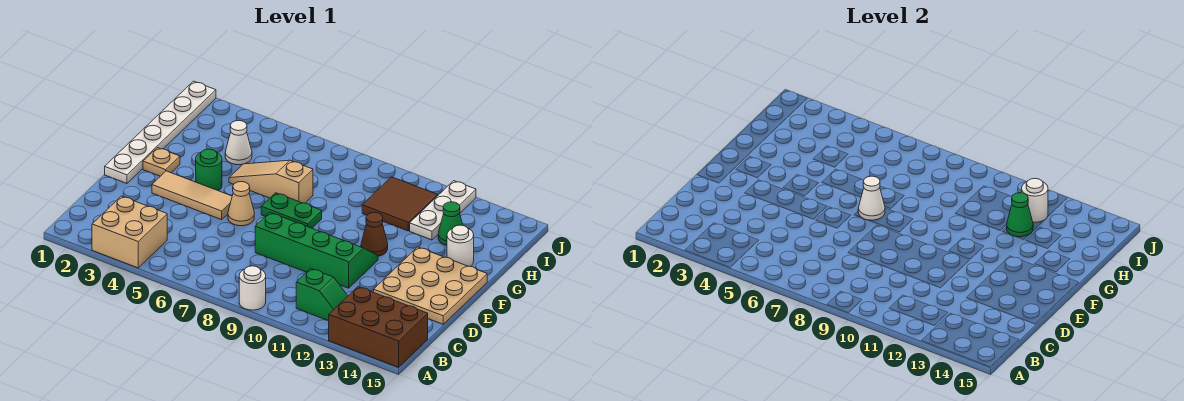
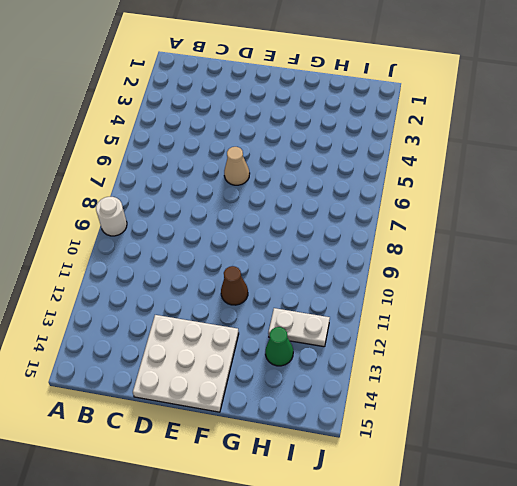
white plate D13:F15 level 1 -> tan plate D13:F15 level 1
white plate H12:I12 level 1 -> white plate H12:J12 level 1
none -> tan brick A3:B4 level 1
none -> brown brick A13:B15 level 1
none -> green slope B11:B12 level 1 top 11

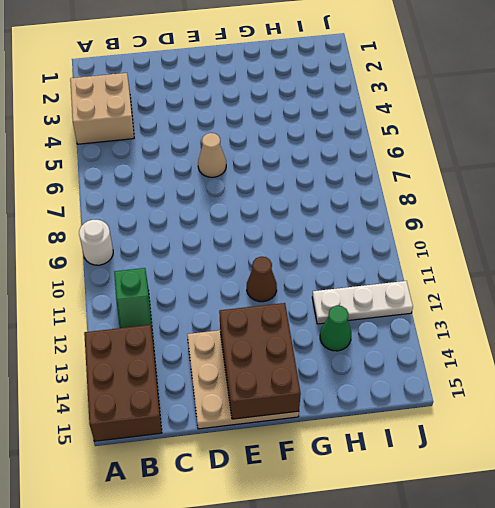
brown brick E13:F15 level 2 -> none
none -> green slope D8:E11 level 1 top D
none -> white plate E1:J1 level 1
none -> tan tile E3:E5 level 1

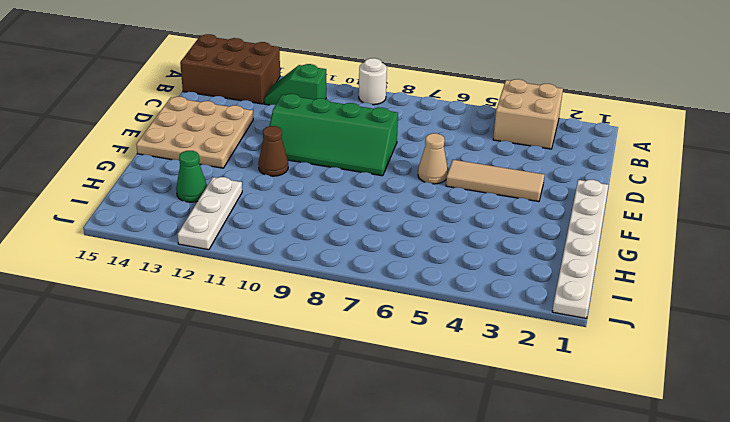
none -> tan plate F2 level 1
none -> green round brick F4 level 1
none -> green plate F7:F8 level 1

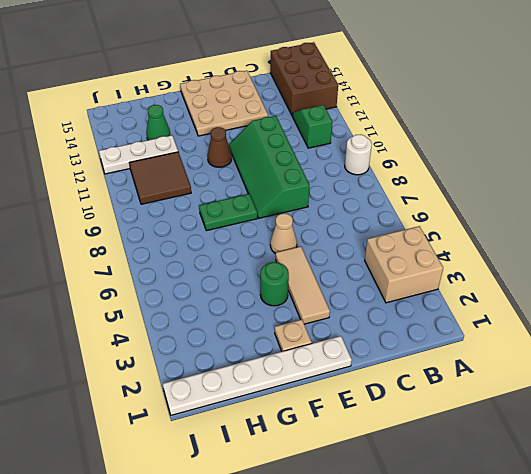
green plate F8:G8 level 1 -> green plate F7:F8 level 1
none -> tan slope G5:G7 level 1 top 7
none -> white round brick G14 level 1
none -> white cone H4 level 1

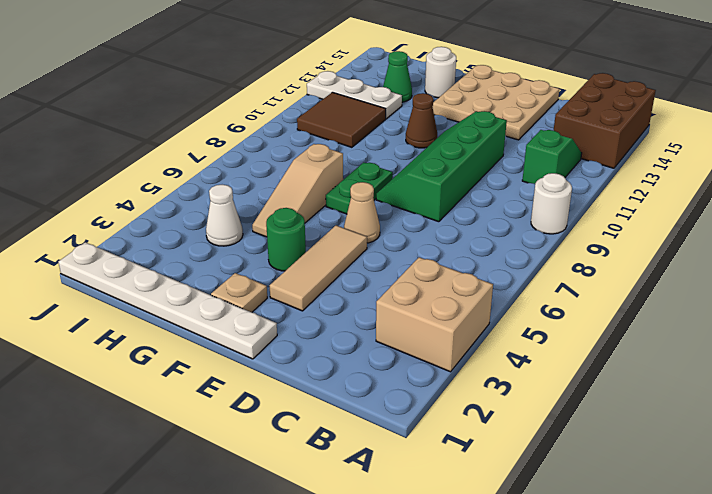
none -> white cone F7 level 2
none -> green cone H12 level 2
none -> white round brick I12 level 2

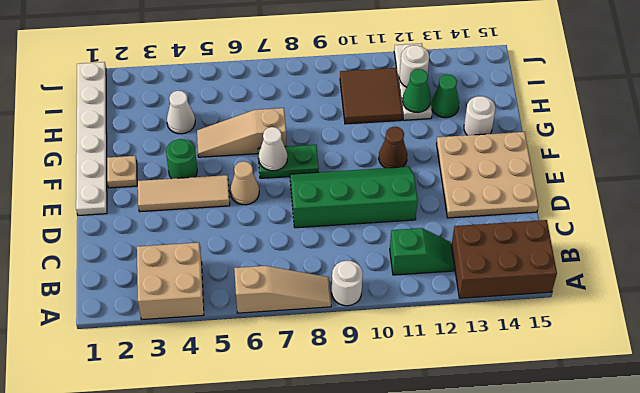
tan slope A6:A8 level 1 top 6 -> none

